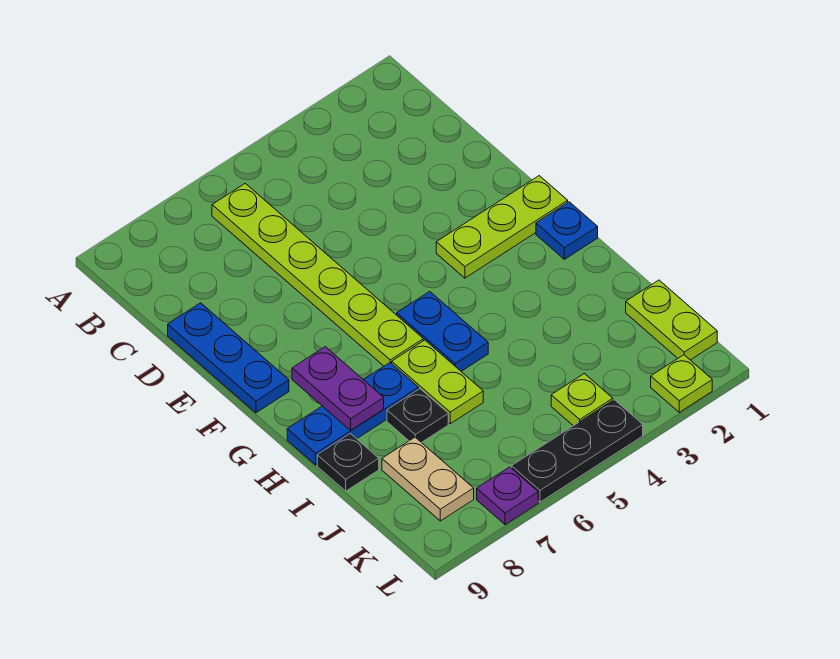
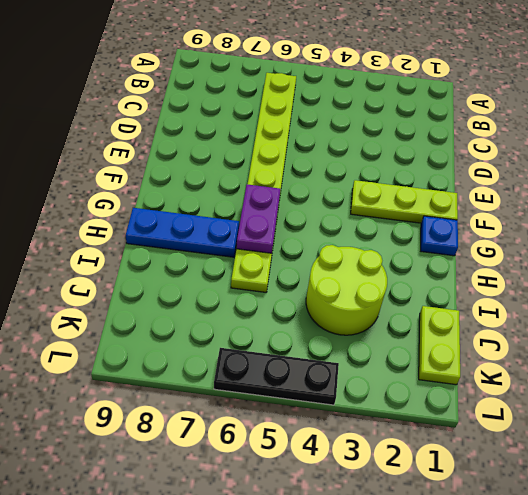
purple plate G6:H6 level 2 -> purple plate G8:H8 level 2
lime round brick I3:J4 level 1 -> none
none -> blue plate D9:F9 level 1
none -> blue plate G5:H5 level 1
none -> black plate I7 level 1

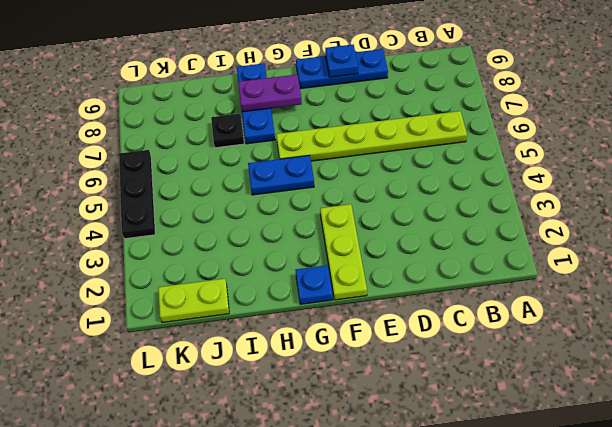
blue plate E9 level 2 -> none
none -> lime plate H6:I6 level 1
none -> black plate I9 level 1
none -> tan plate J8:K8 level 1

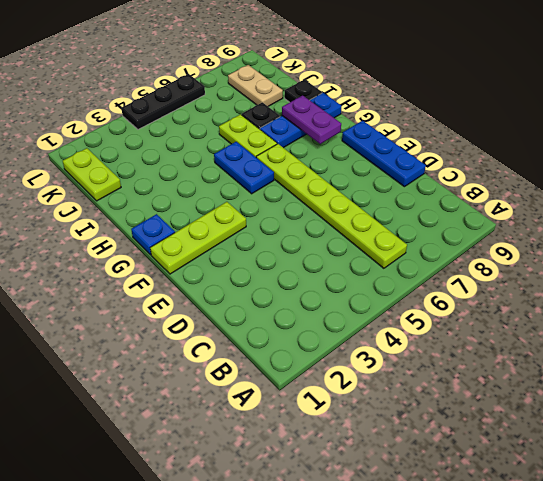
none -> lime plate K4 level 1
none -> lime plate L2 level 1
none -> purple plate L7 level 1

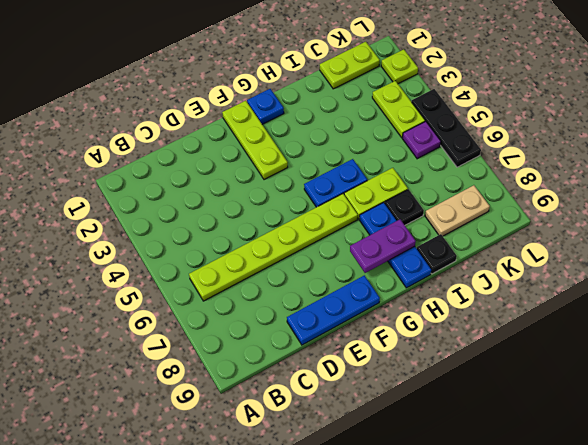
lime plate K3:K4 level 1 -> lime plate K4 level 1
purple plate K5 level 1 -> purple plate L7 level 1

